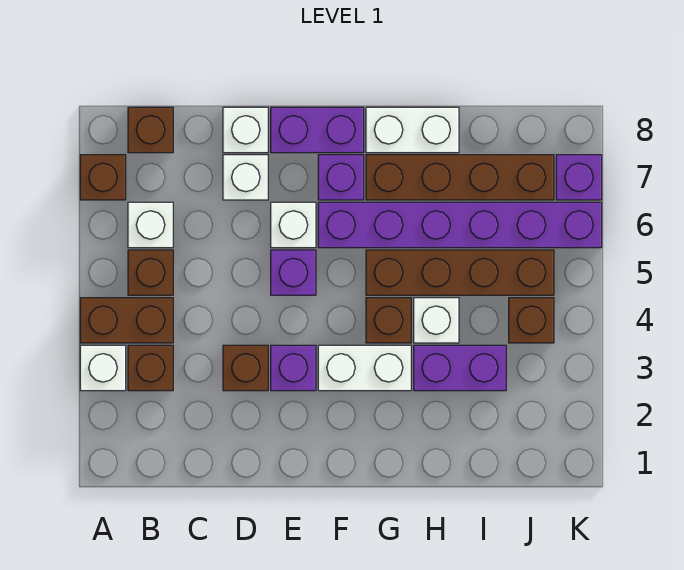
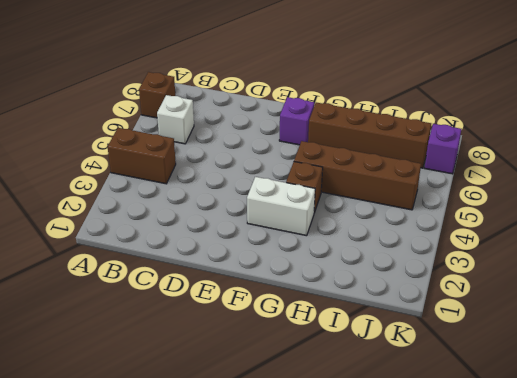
none -> white brick A3 level 1
none -> brown brick B3 level 1
none -> brown brick B5 level 1

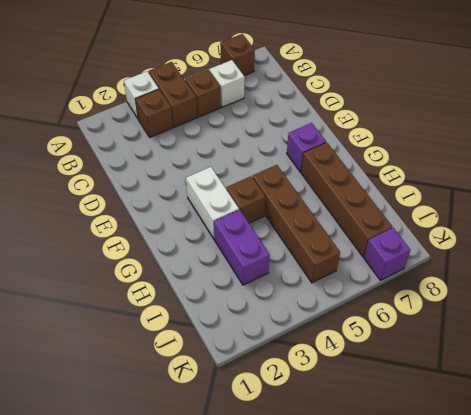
none -> brown brick B8 level 1
none -> brown brick D3 level 1
none -> white brick D7 level 1

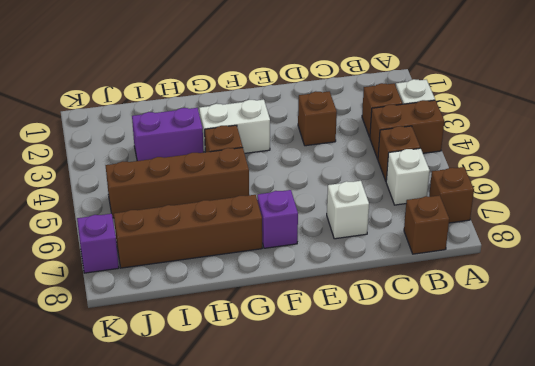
none -> white brick D8 level 1
none -> purple brick E3 level 1
none -> purple brick E5 level 1

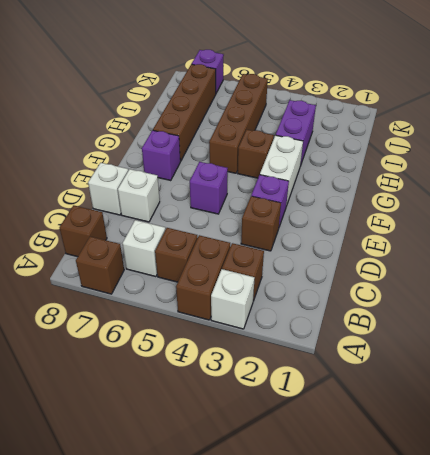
none -> white brick E6 level 1
none -> purple brick E8:F8 level 1
none -> purple brick F6:K6 level 1

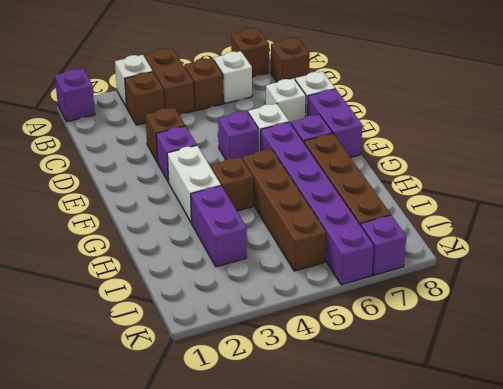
purple brick A1 level 1 -> none
none -> white brick G8:H8 level 1
none -> white brick H4 level 1
none -> brown brick J4 level 1

